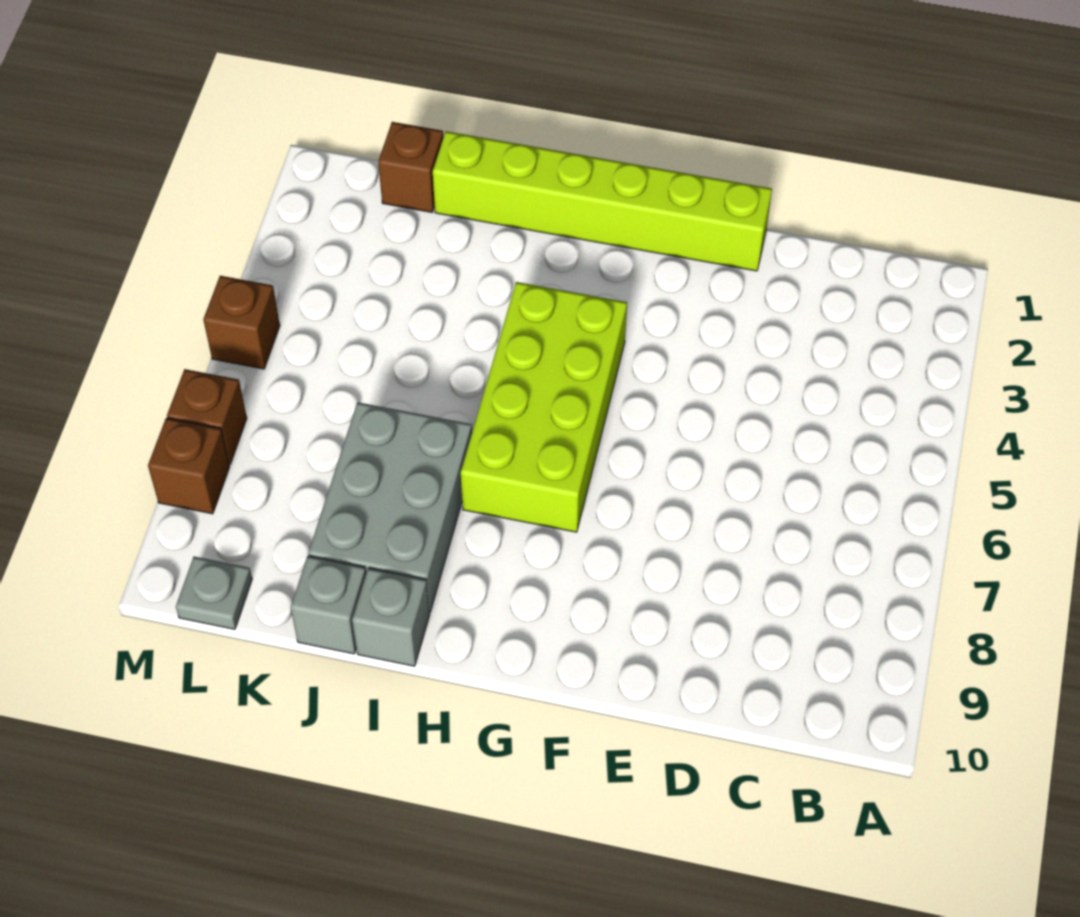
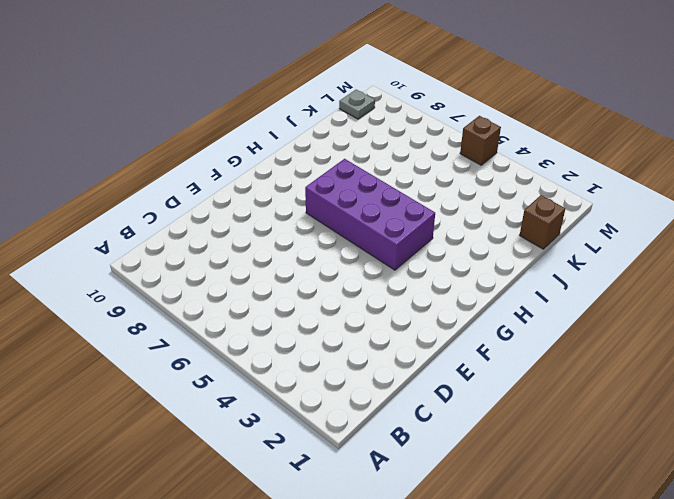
purple brick G4:H7 level 1 -> lime brick G4:H7 level 1
none -> lime brick E1:J1 level 1
none -> grey brick I7:J9 level 1

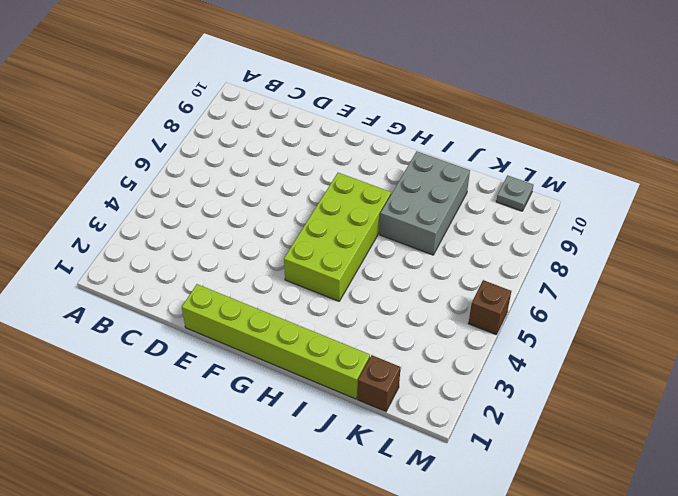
none -> grey brick I10 level 1
none -> grey brick J10 level 1

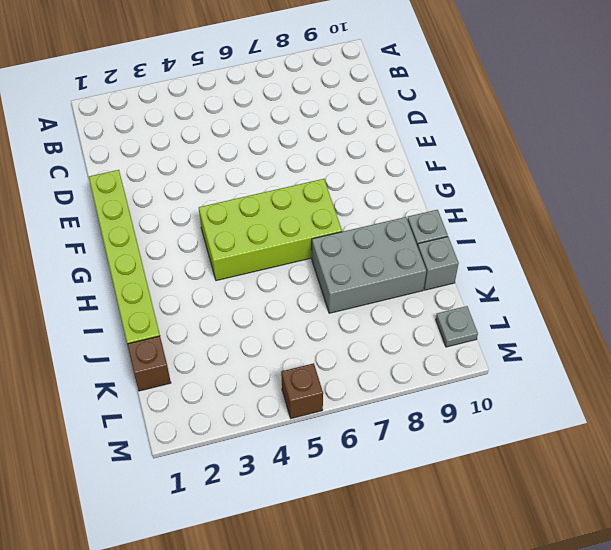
none -> brown brick M7 level 1
none -> brown brick M8 level 1

